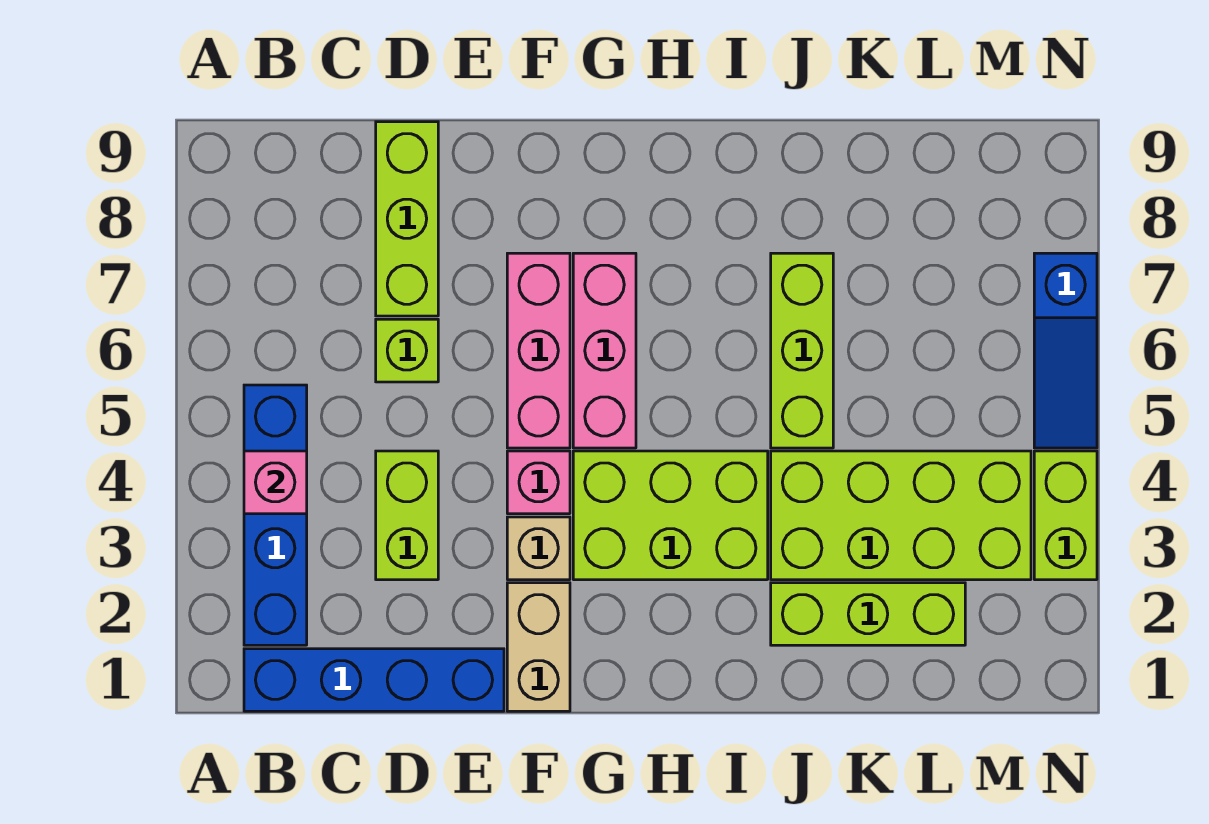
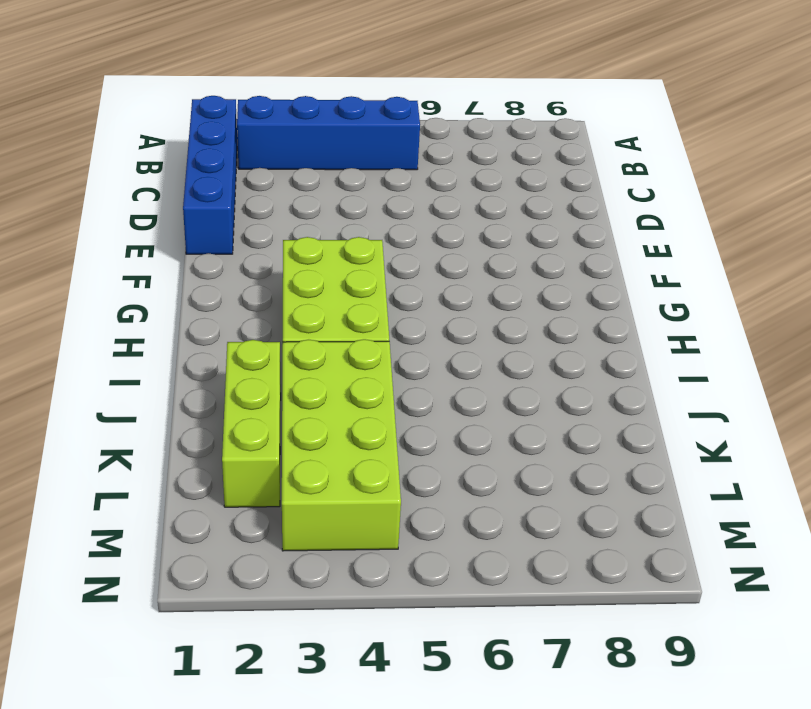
none -> lime brick D3:D4 level 1
none -> lime brick D6 level 1
none -> lime brick D7:D9 level 1

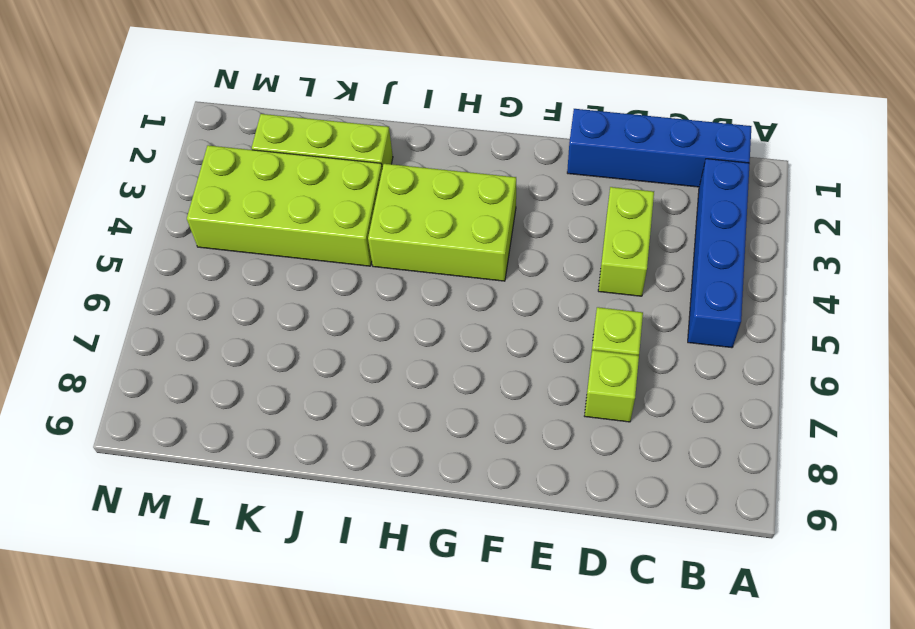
lime brick D7 level 1 -> lime brick D7:D9 level 1
none -> tan brick F1:F2 level 1
none -> tan brick F3 level 1
none -> pink brick F4 level 1

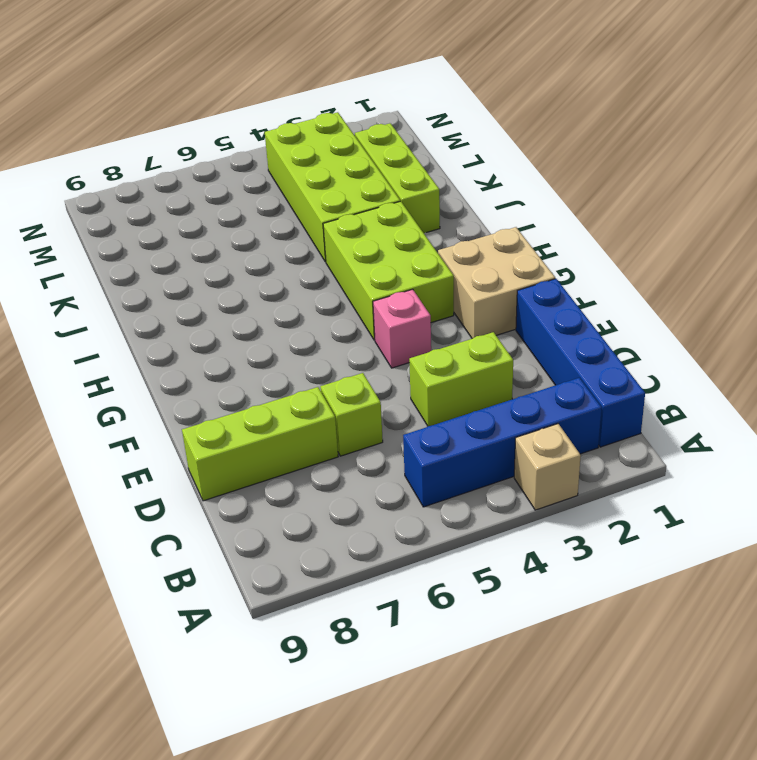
tan brick A3 level 1 -> tan brick F3 level 1
tan brick F1:G2 level 1 -> tan brick F1:F2 level 1
none -> pink brick F5:F7 level 1
none -> pink brick G5:G7 level 1
none -> lime brick J5:J7 level 1

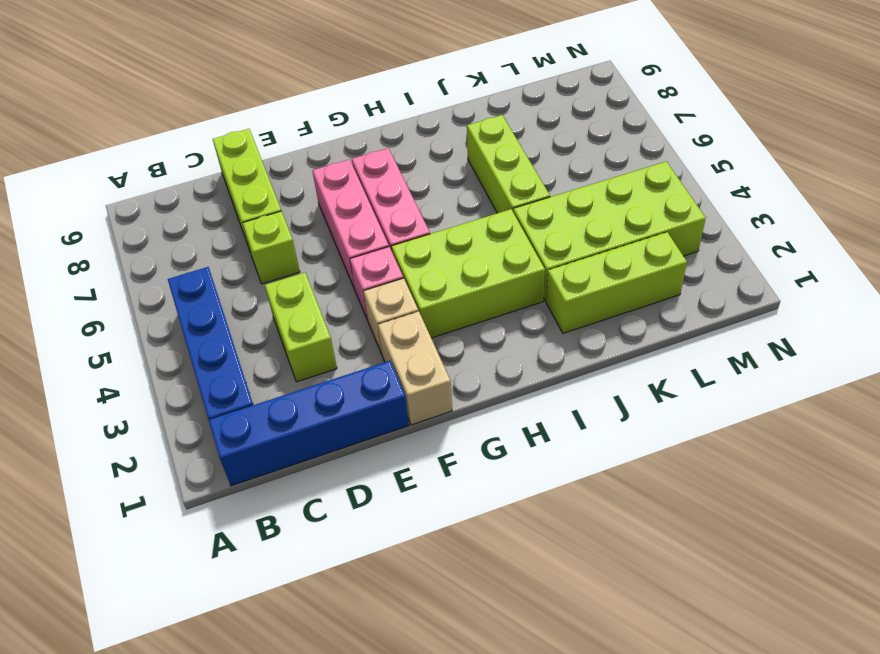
none -> lime brick N3:N4 level 1
none -> blue slope N5:N7 level 1 top 7
none -> pink brick B4 level 2

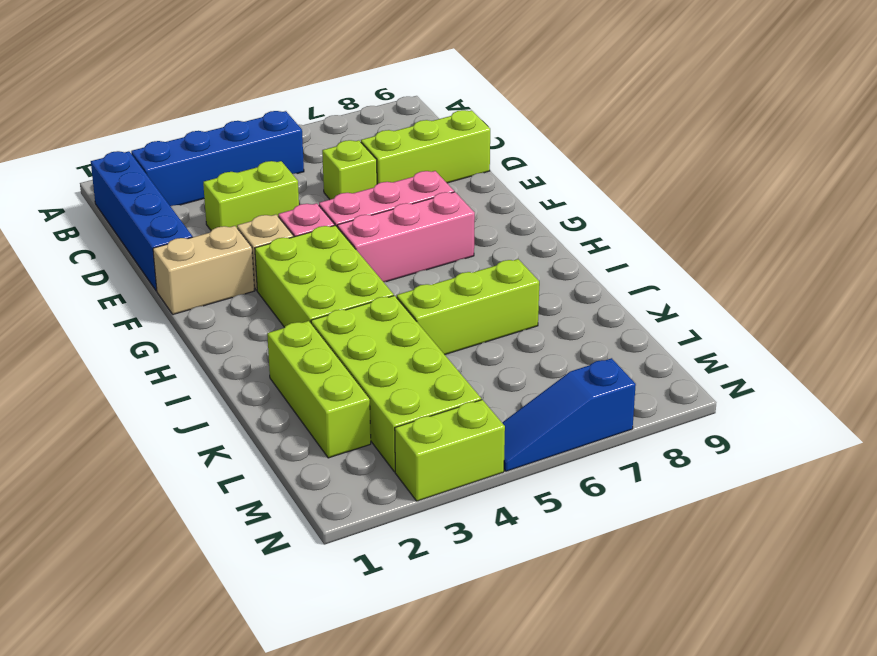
none -> pink brick B4 level 2

